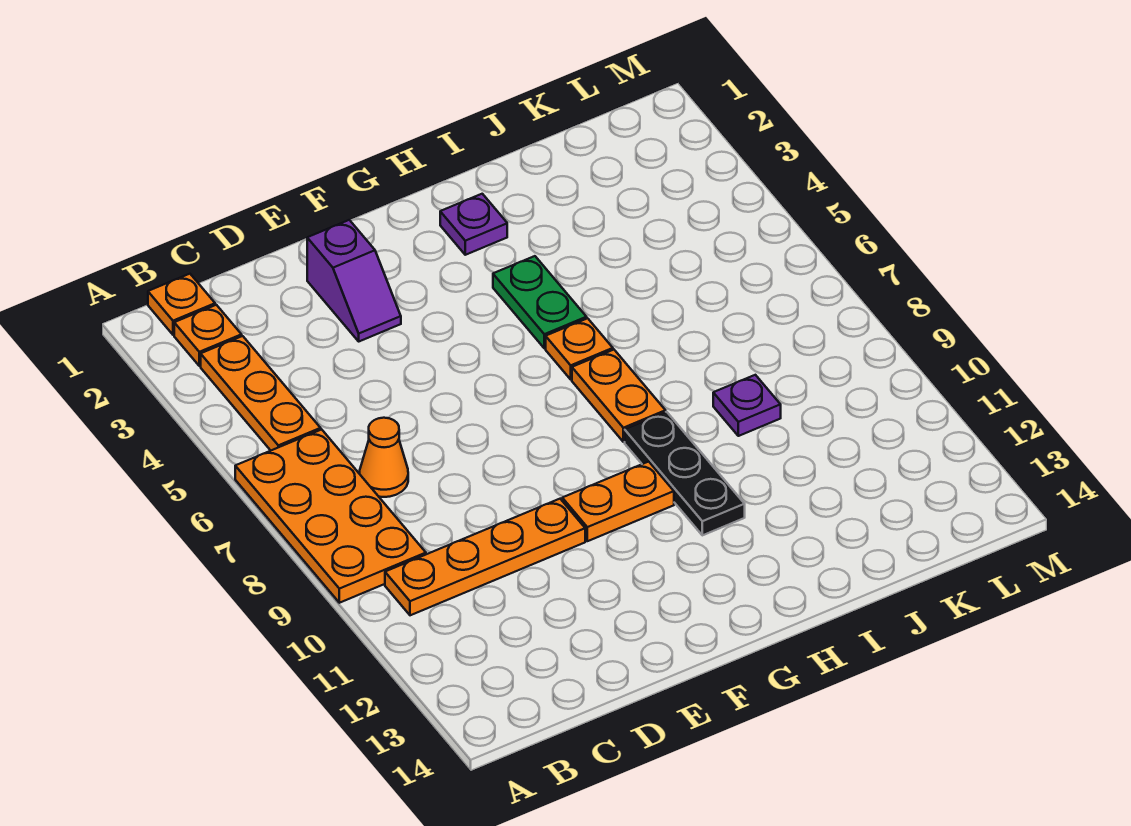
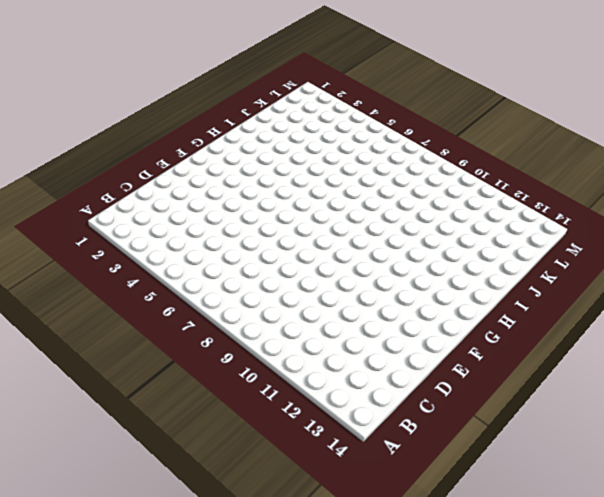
none -> orange plate A6:B9 level 1
none -> orange plate B1 level 1
none -> orange plate B2 level 1

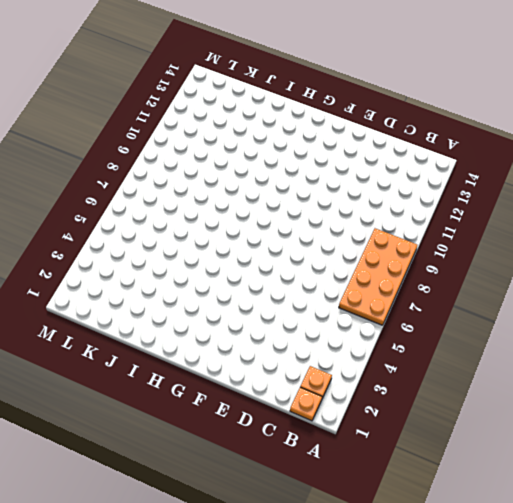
none -> orange plate B3:B5 level 1
none -> orange plate B10:E10 level 1
none -> orange cone C7 level 1

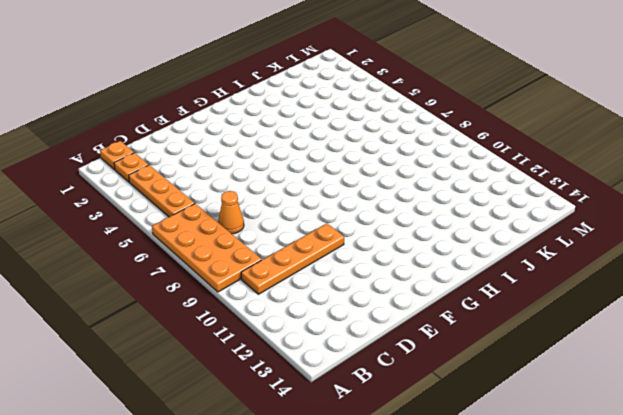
none -> purple slope E2:E3 level 1 top 2
none -> orange plate F10:G10 level 1
none -> purple plate H2 level 1

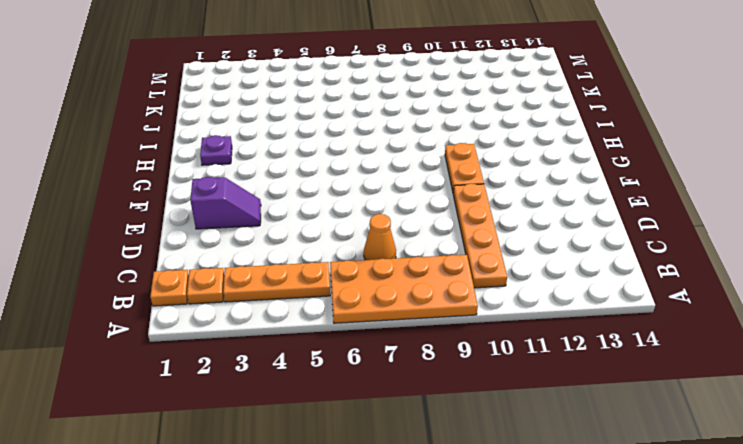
none -> green plate H4:H5 level 1
none -> orange plate H6 level 1
none -> orange plate H7:H8 level 1

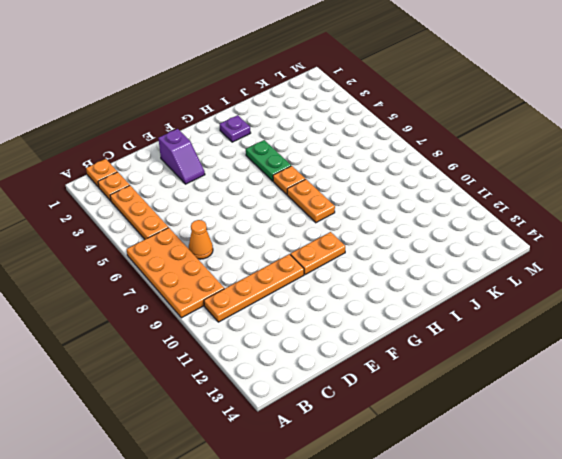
none -> black plate H9:H11 level 1
none -> purple plate J9 level 1

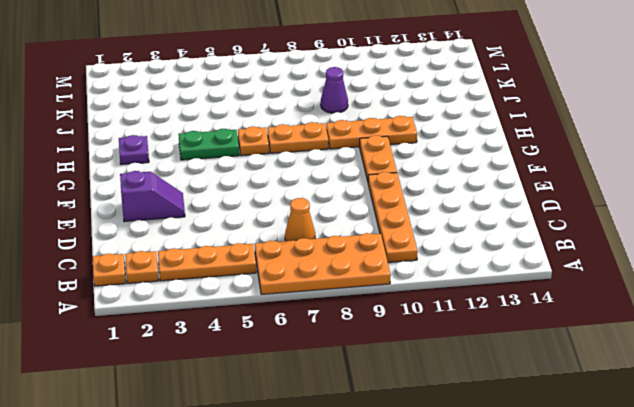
orange plate H9:H11 level 1 -> black plate H9:H11 level 1
purple cone J9 level 1 -> purple plate J9 level 1

